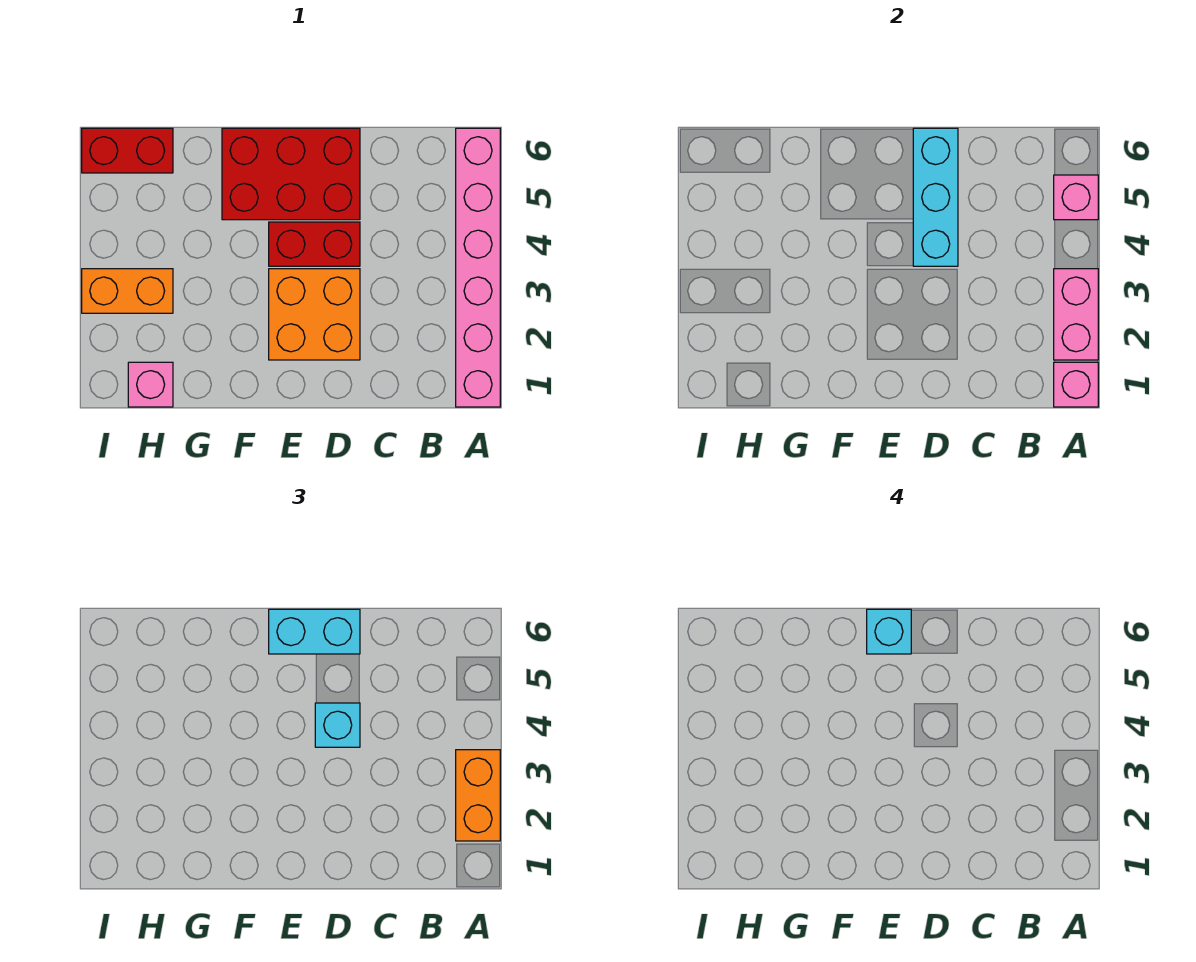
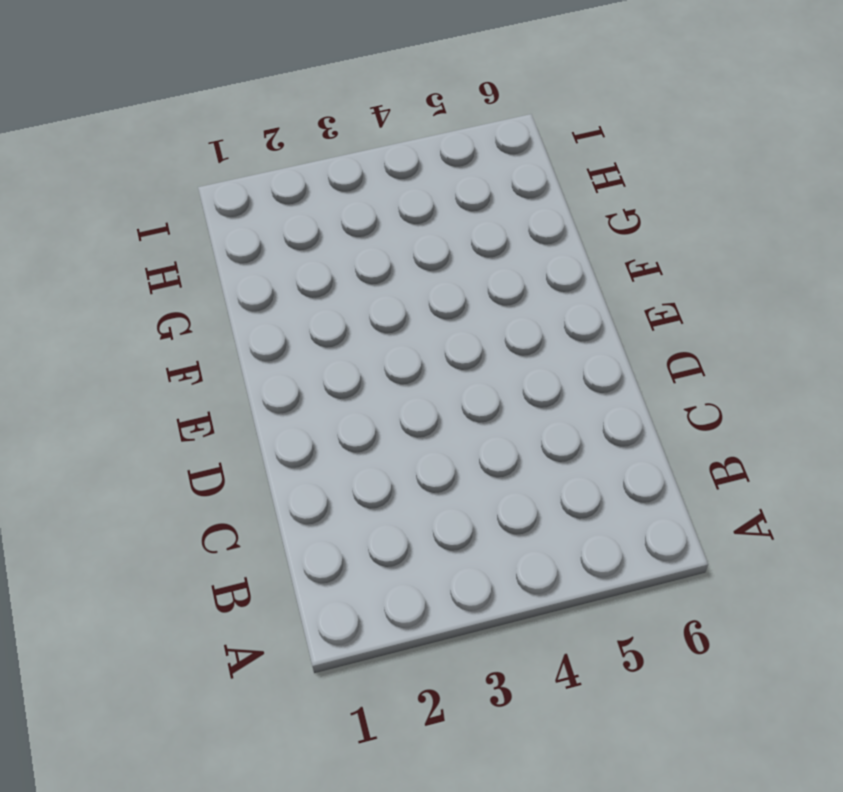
none -> pink brick A1:A6 level 1
none -> orange brick D2:E3 level 1
none -> red brick D4:E4 level 1

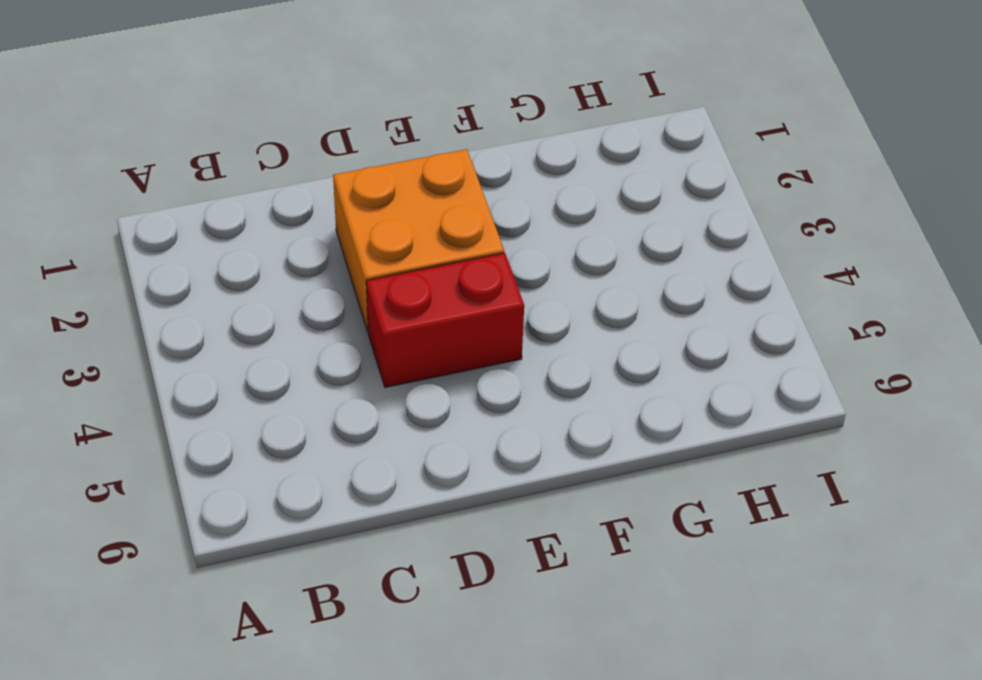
none -> pink brick A1:A6 level 1
none -> red brick D5:F6 level 1
none -> pink brick H1 level 1

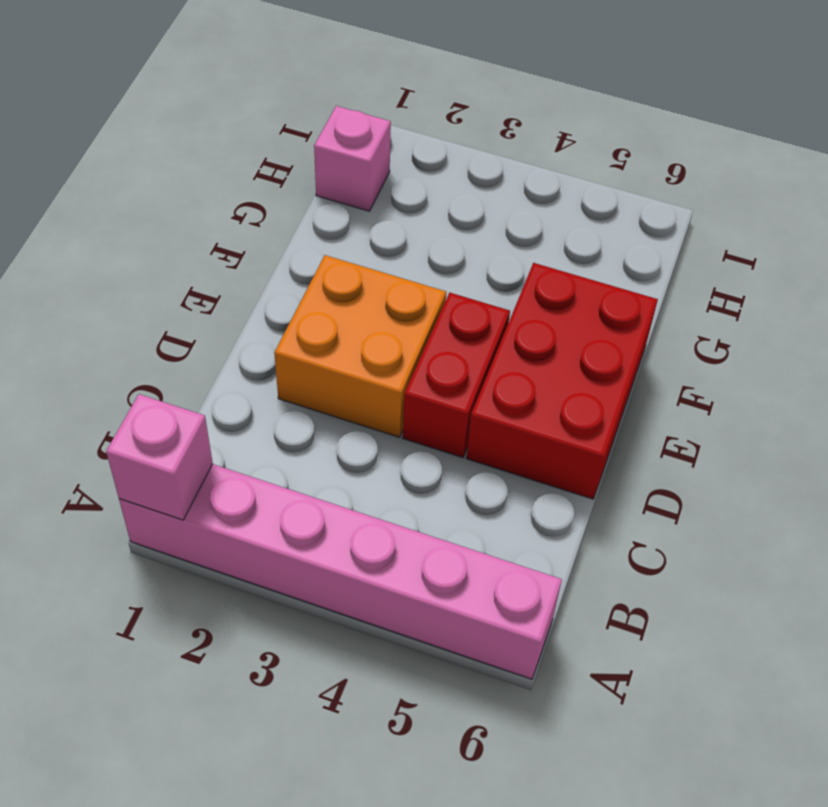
none -> orange brick H3:I3 level 1
none -> red brick H6:I6 level 1
none -> pink brick A2:A3 level 2

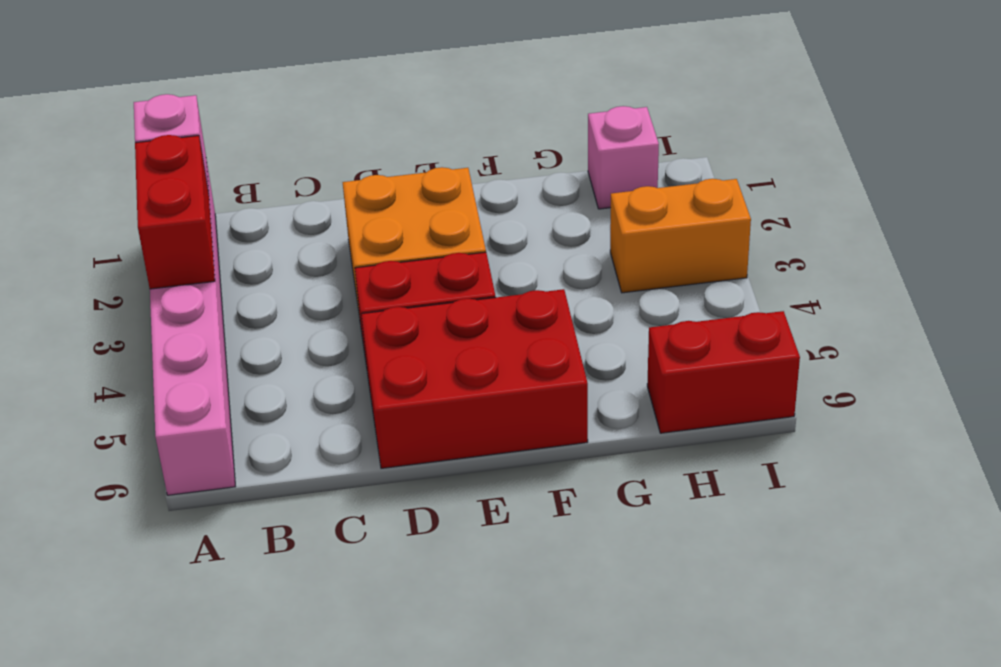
red brick A2:A3 level 2 -> pink brick A2:A3 level 2
none -> pink brick A5 level 2
none -> cyan brick D4:D6 level 2
none -> orange brick A2:A3 level 3

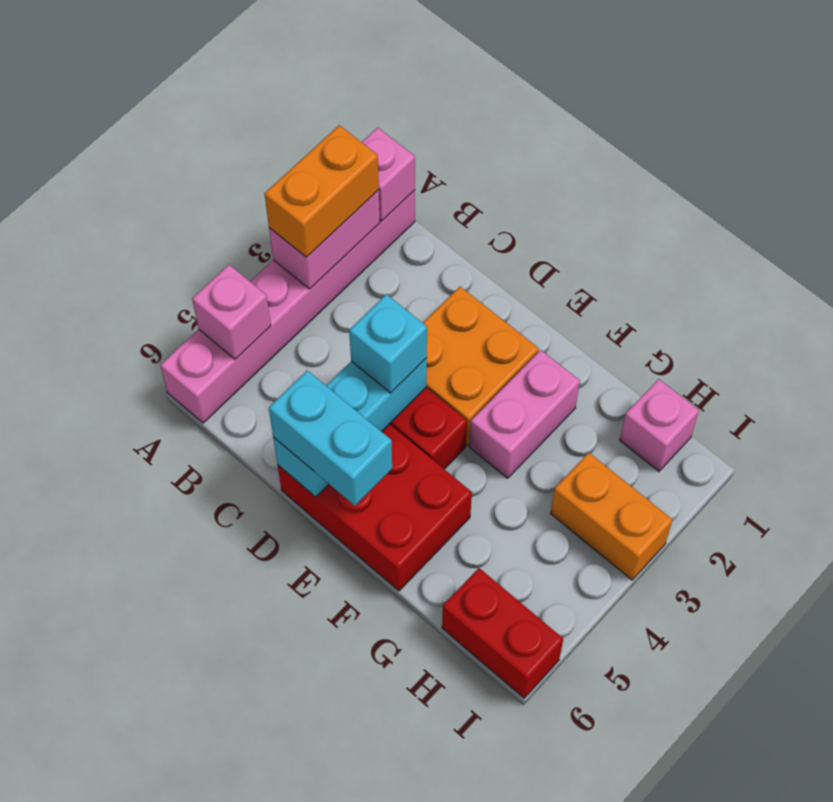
pink brick F2:F3 level 1 -> none
none -> cyan brick E6 level 4

